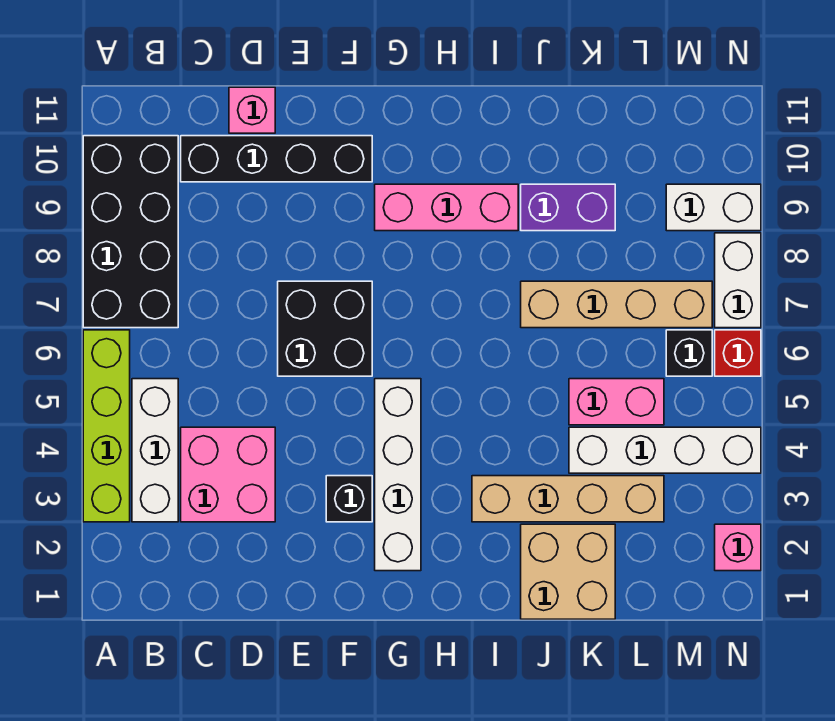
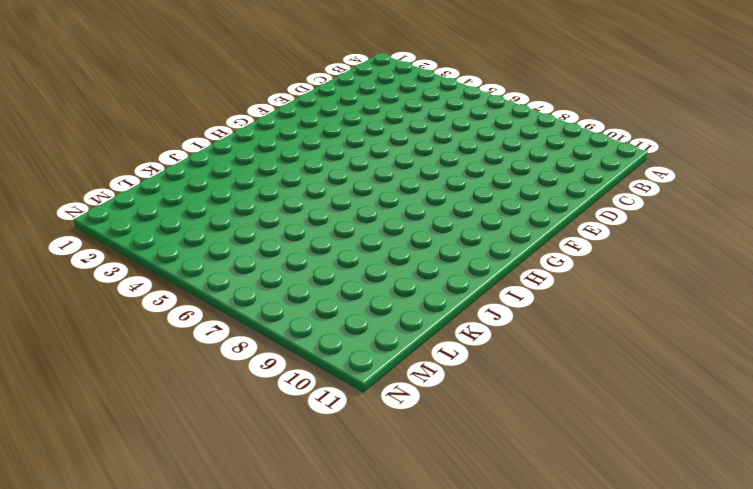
none -> lime brick A3:A6 level 1
none -> black brick A7:B10 level 1
none -> white brick B3:B5 level 1

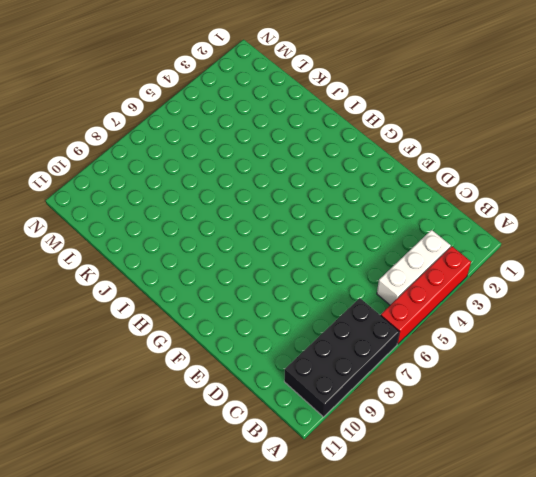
red brick A3:A6 level 1 -> lime brick A3:A6 level 1
none -> pink brick C3:D4 level 1
none -> black brick C10:F10 level 1
none -> pink brick D11 level 1

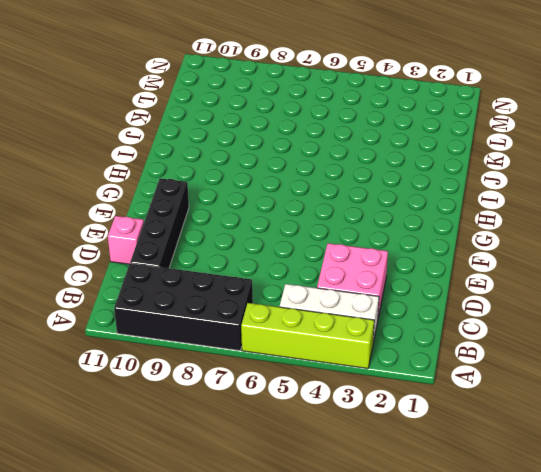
none -> black brick E6:F7 level 1
none -> black brick F3 level 1
none -> white brick G2:G5 level 1

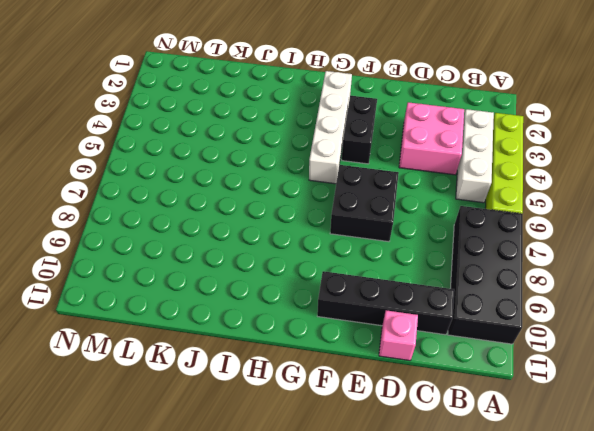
black brick F3:F4 level 1 -> black brick F3 level 1
none -> pink brick G9:I9 level 1
none -> tan brick I3:L3 level 1
none -> tan brick J1:K2 level 1

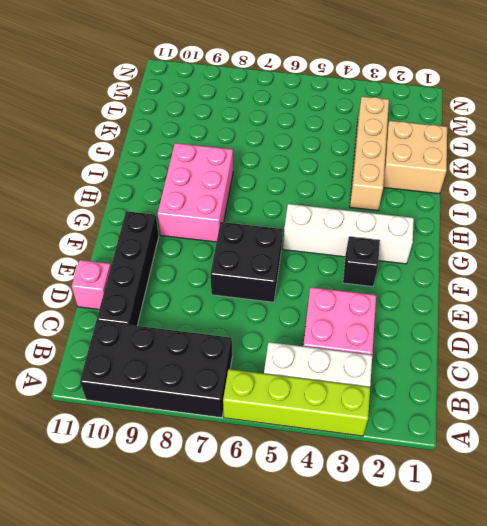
pink brick G8:I9 level 1 -> pink brick G9:I9 level 1
none -> tan brick J7:M7 level 1
none -> purple brick J9:K9 level 1
none -> white brick K4:N4 level 1

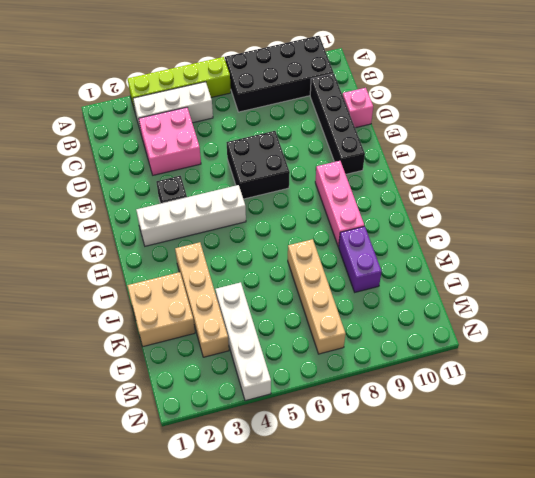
none -> pink brick K5:L5 level 1
none -> black brick M6 level 1
none -> white brick M9:N9 level 1

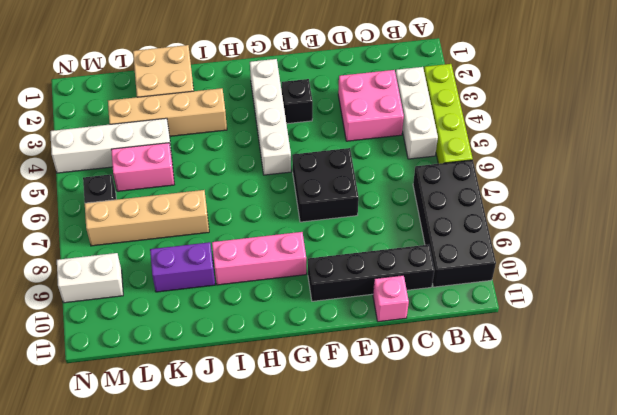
none -> pink brick N2 level 1
none -> red brick N6 level 1
none -> white brick N7:N8 level 1

